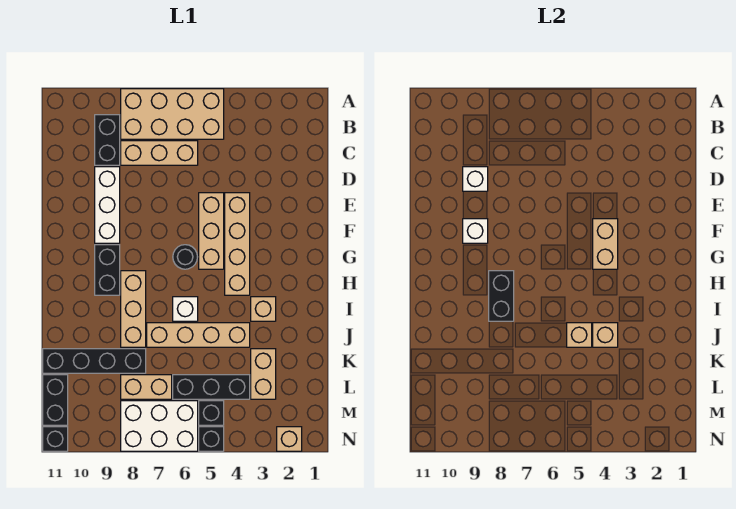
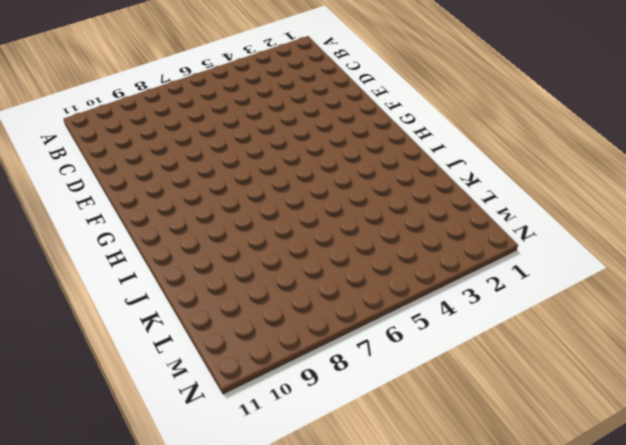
none -> tan brick A5:B8 level 1
none -> black brick B9:C9 level 1
none -> tan brick C6:C8 level 1

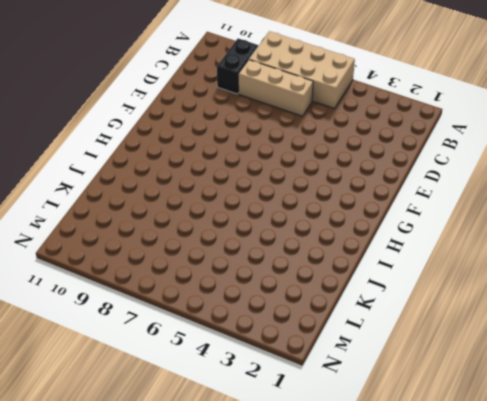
none -> white brick D9:F9 level 1
none -> tan brick E4:H4 level 1
none -> tan brick E5:G5 level 1

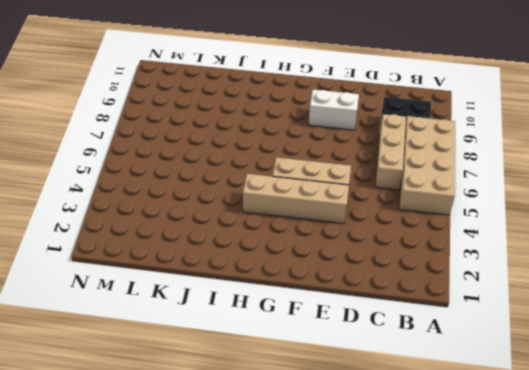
white brick E9:F9 level 1 -> white brick D9:F9 level 1
none -> black round brick G6 level 1
none -> black brick G9:H9 level 1
none -> tan brick H8:J8 level 1

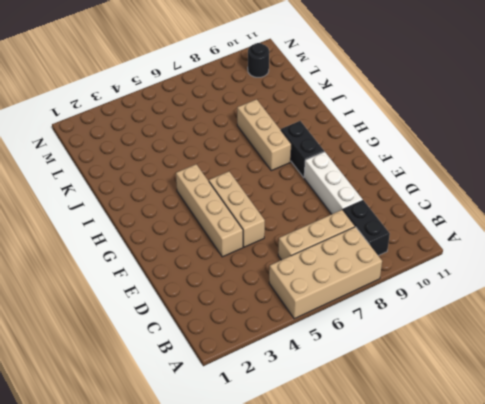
black round brick M10 level 1 -> black round brick G6 level 1
none -> tan brick I3 level 1
none -> white brick I6 level 1
none -> tan brick J4:J7 level 1

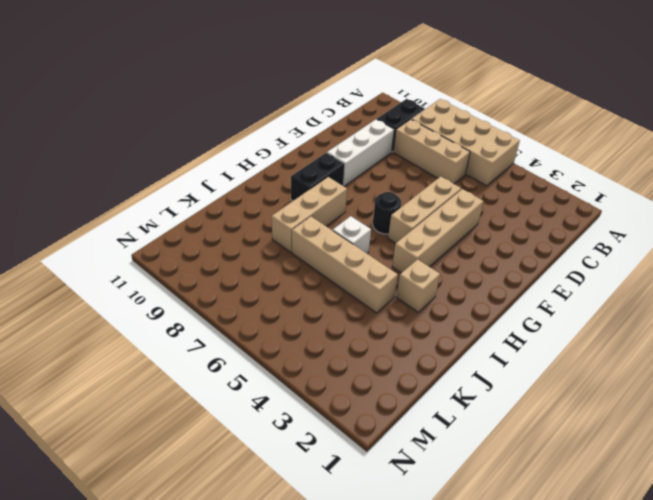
none -> tan brick K3:L3 level 1
none -> black brick K8:K11 level 1
none -> black brick L4:L6 level 1

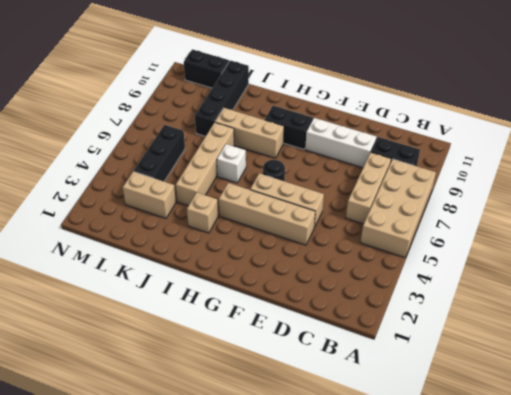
none -> tan brick L7:L8 level 1
none -> black brick M5 level 1
none -> white brick M6:N8 level 1

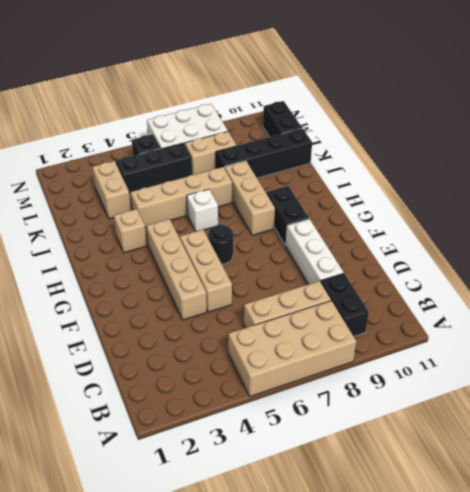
none -> tan brick N2 level 1
none -> black brick N5 level 1
none -> black brick N11 level 1

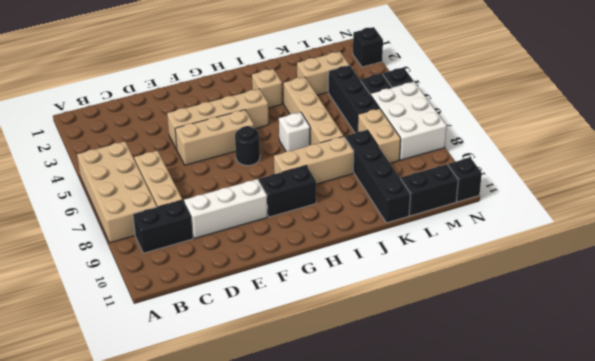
black brick N2 level 1 -> tan brick N2 level 1
none -> white brick D9 level 2
none -> tan brick F4:G4 level 2
none -> white brick F9 level 2

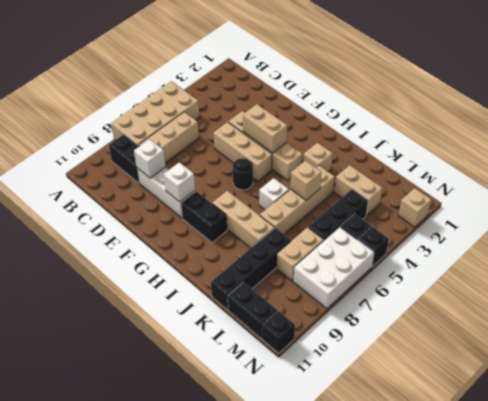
none -> black brick H8:I8 level 2
none -> tan brick J4 level 2

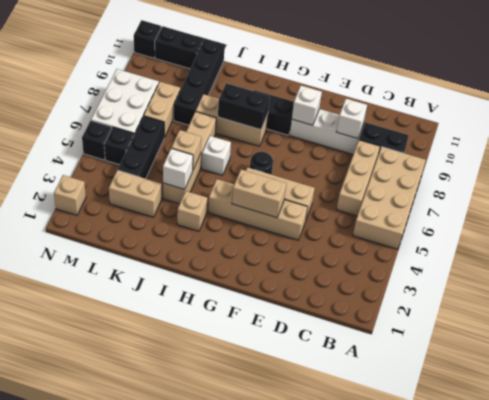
white brick J4 level 2 -> tan brick J4 level 2

